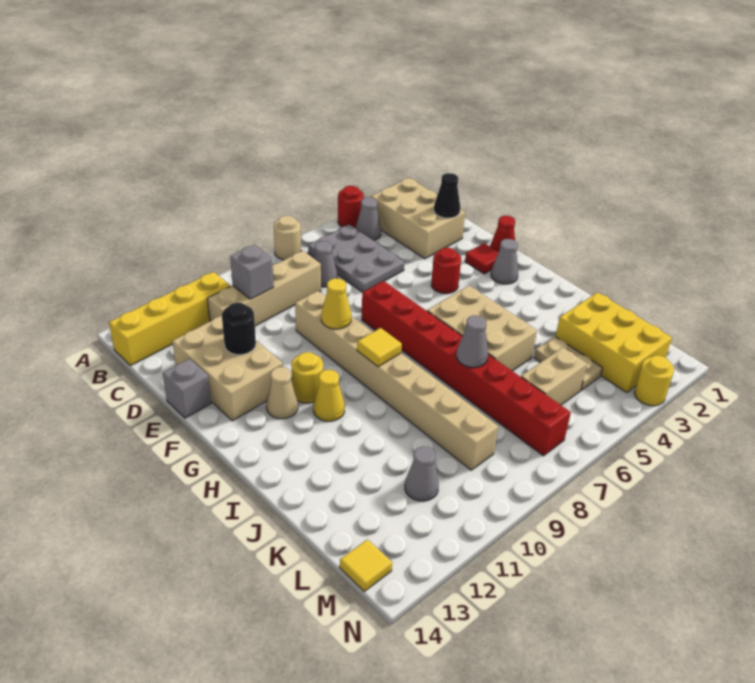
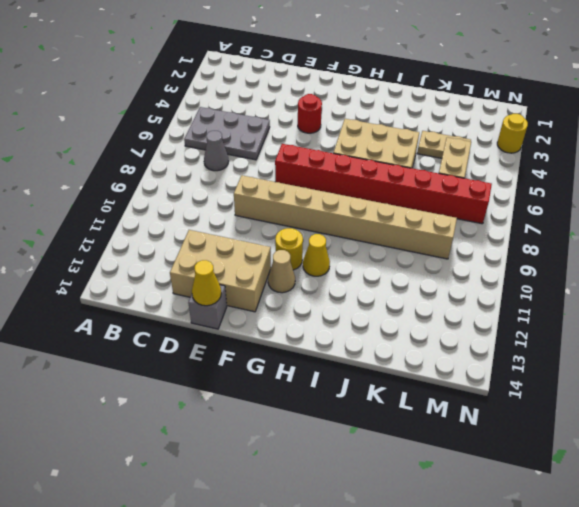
yellow cone E14 level 2 -> yellow cone F9 level 2
none -> red round brick A4 level 1
none -> tan round brick A7 level 1
none -> tan brick B2:D3 level 1
none -> grey cone B4 level 1

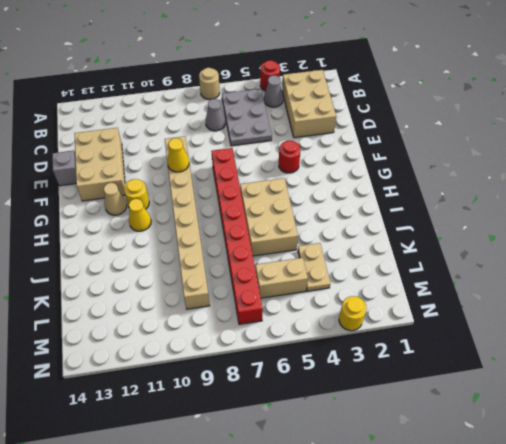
none -> yellow brick B11:B14 level 1
none -> tan brick C8:C11 level 1
none -> red cone F1 level 1
none -> red tile F2 level 1

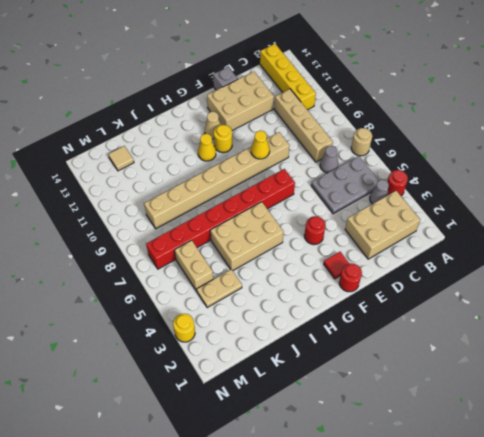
red round brick F1 level 1 -> red cone F1 level 1
tan tile L13 level 1 -> none
none -> grey cone G2 level 1
none -> yellow brick K2:M3 level 1
none -> grey cone L11 level 1
none -> yellow tile M14 level 1

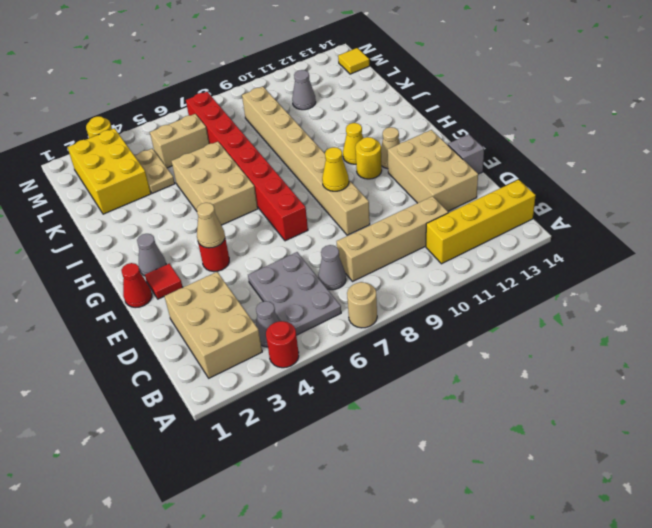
tan cone F4 level 2 -> none
none -> grey brick C10 level 2
none -> black cone D2 level 2
none -> black round brick E12 level 2
none -> yellow tile H9 level 2

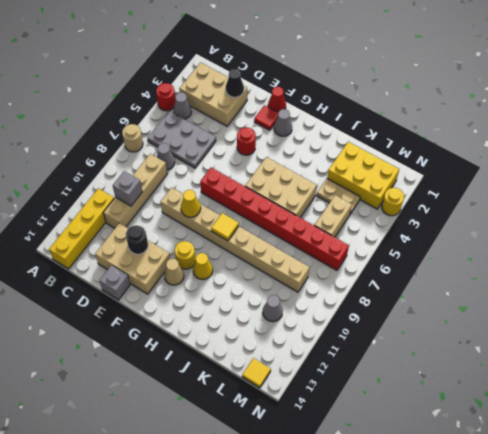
none -> grey cone J7 level 2

